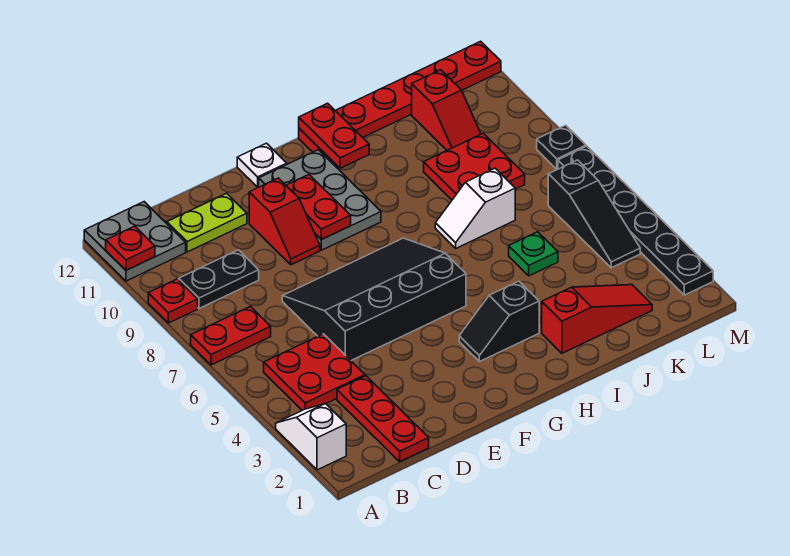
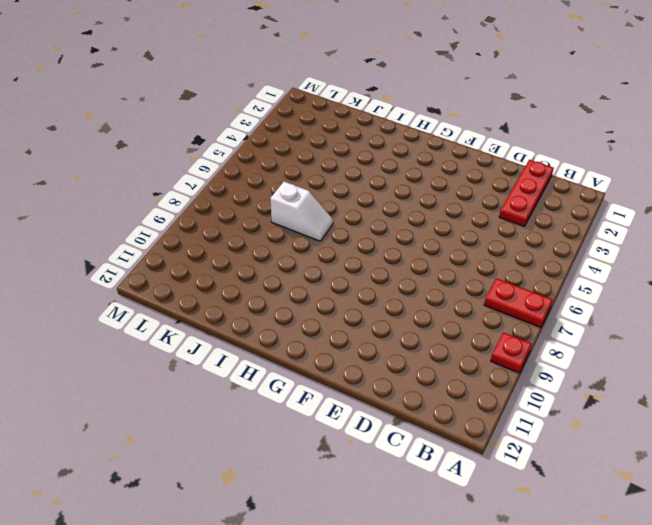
none -> white slope A2:A3 level 1 top 2
none -> grey plate A11:B12 level 1
none -> red plate B4:C5 level 1

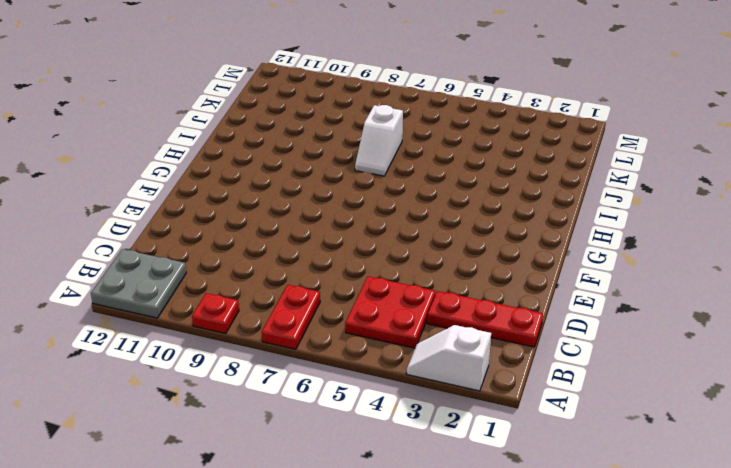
none -> black plate B9:C9 level 1
none -> lime plate C11:D11 level 1
none -> black slope D5:G7 level 1 top 5

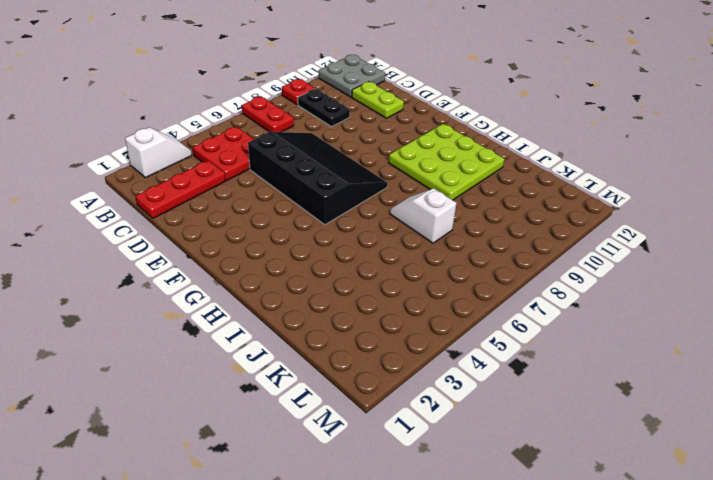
lime plate G9:I11 level 1 -> grey plate F9:G11 level 1
none -> red slope E9:E10 level 1 top 10
none -> white plate F12 level 1
none -> black slope G3:H3 level 1 top H

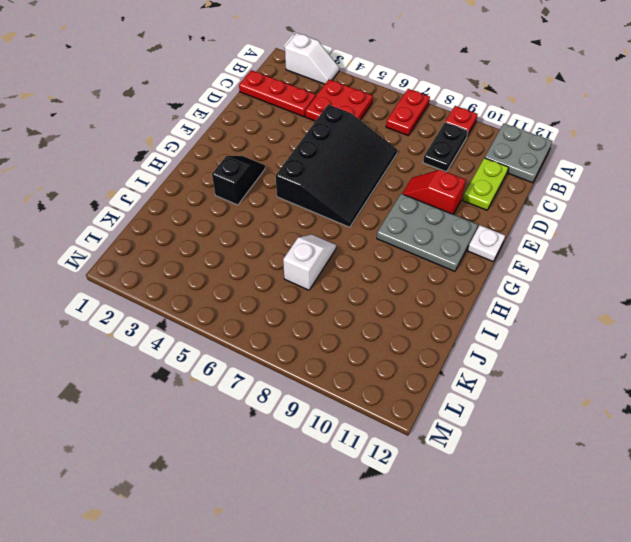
none -> red plate H12:M12 level 1
none -> red slope I2:K2 level 1 top I
none -> green plate J5 level 1

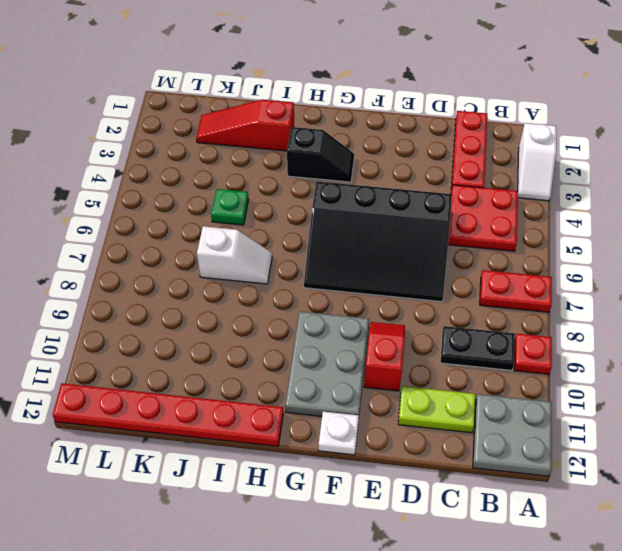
none -> red plate J8:K9 level 1
none -> red slope K10:K11 level 1 top 11
none -> black slope L4:L6 level 1 top 6

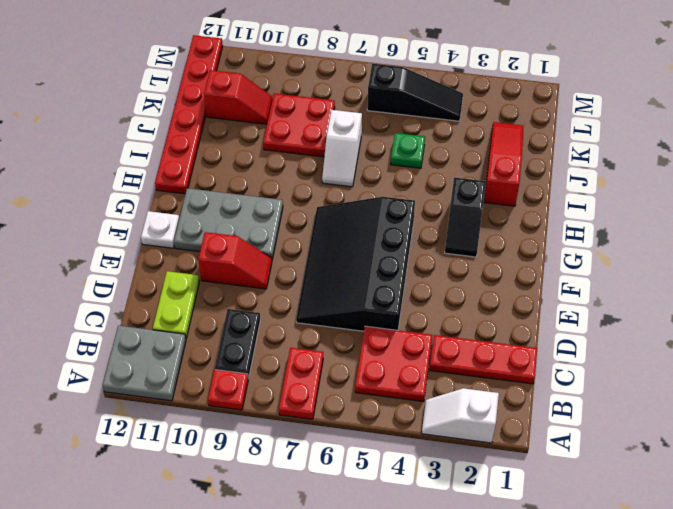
none -> black plate M2:M7 level 1
none -> black plate M8 level 1
none -> red plate A11 level 2

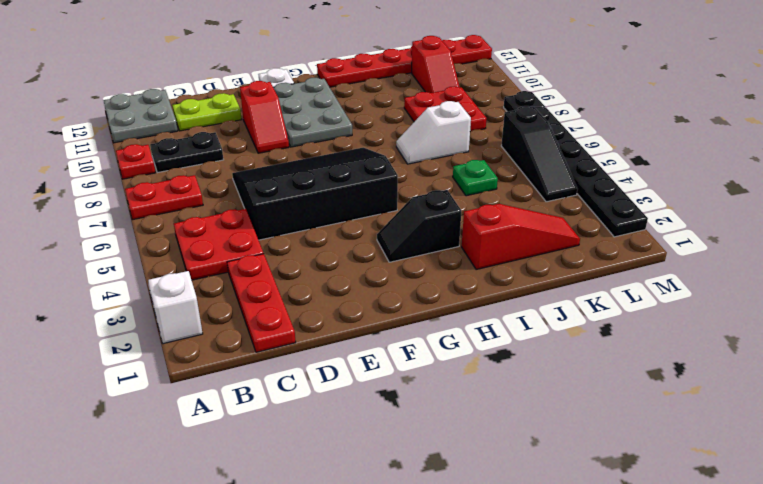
none -> red plate A11 level 2
none -> red plate F9:F10 level 2
none -> red plate H11:H12 level 2

